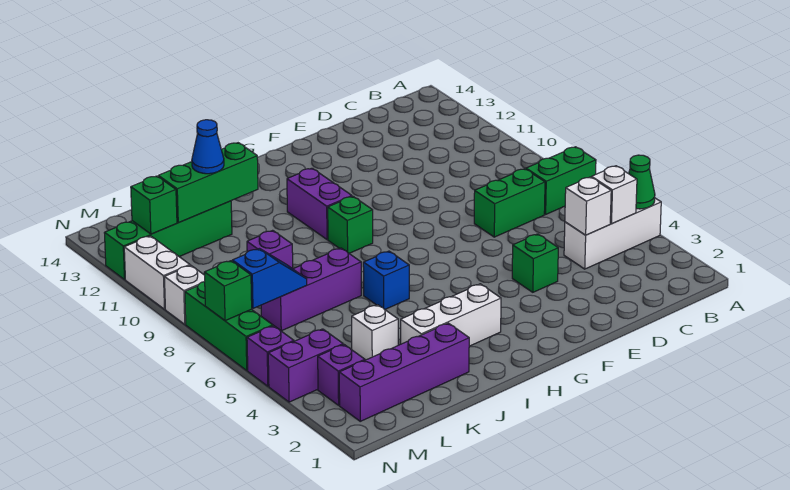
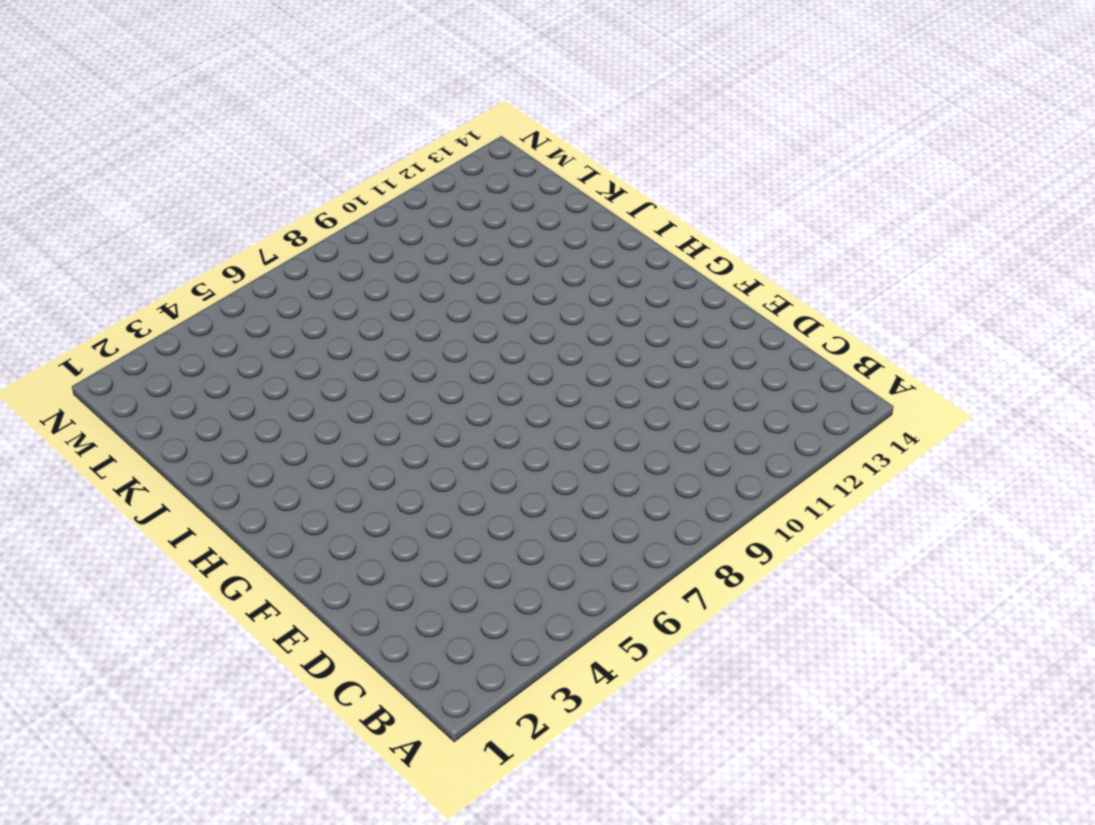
none -> white brick A4:C4 level 1
none -> green brick A7:B7 level 1
none -> green brick C7:D7 level 1

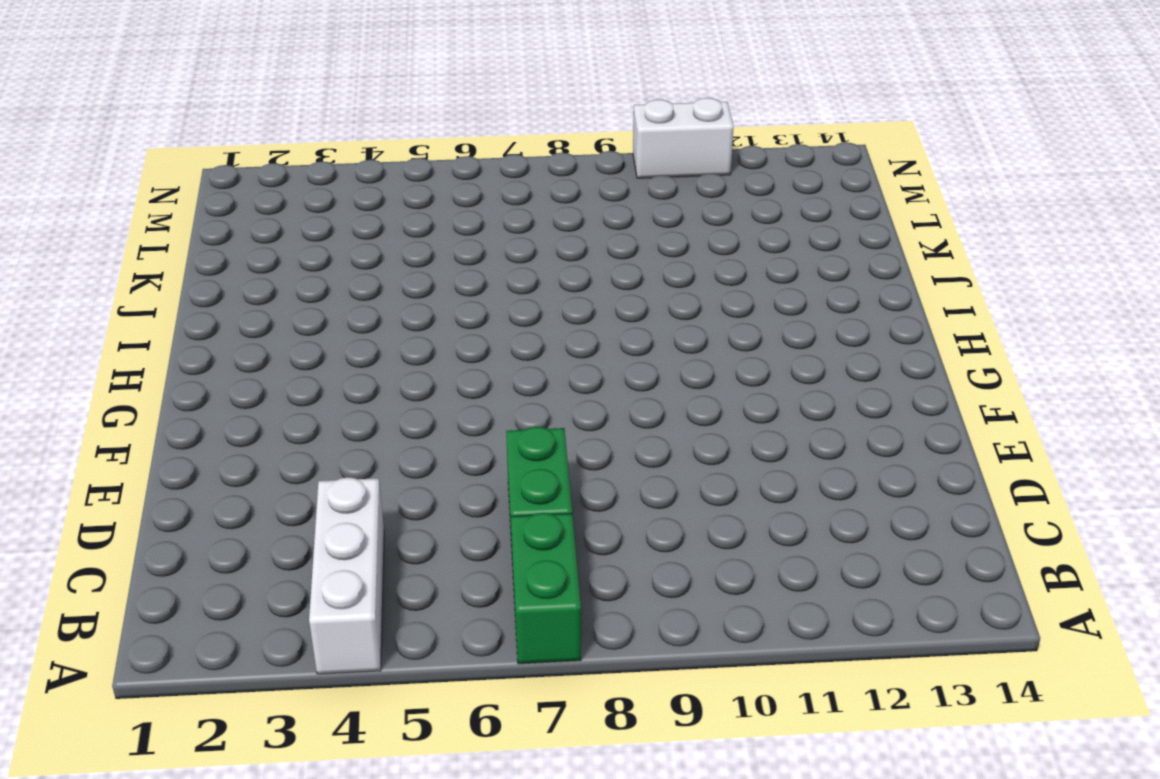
none -> green brick E4 level 1
none -> white brick H3:J3 level 1
none -> green brick H9 level 1

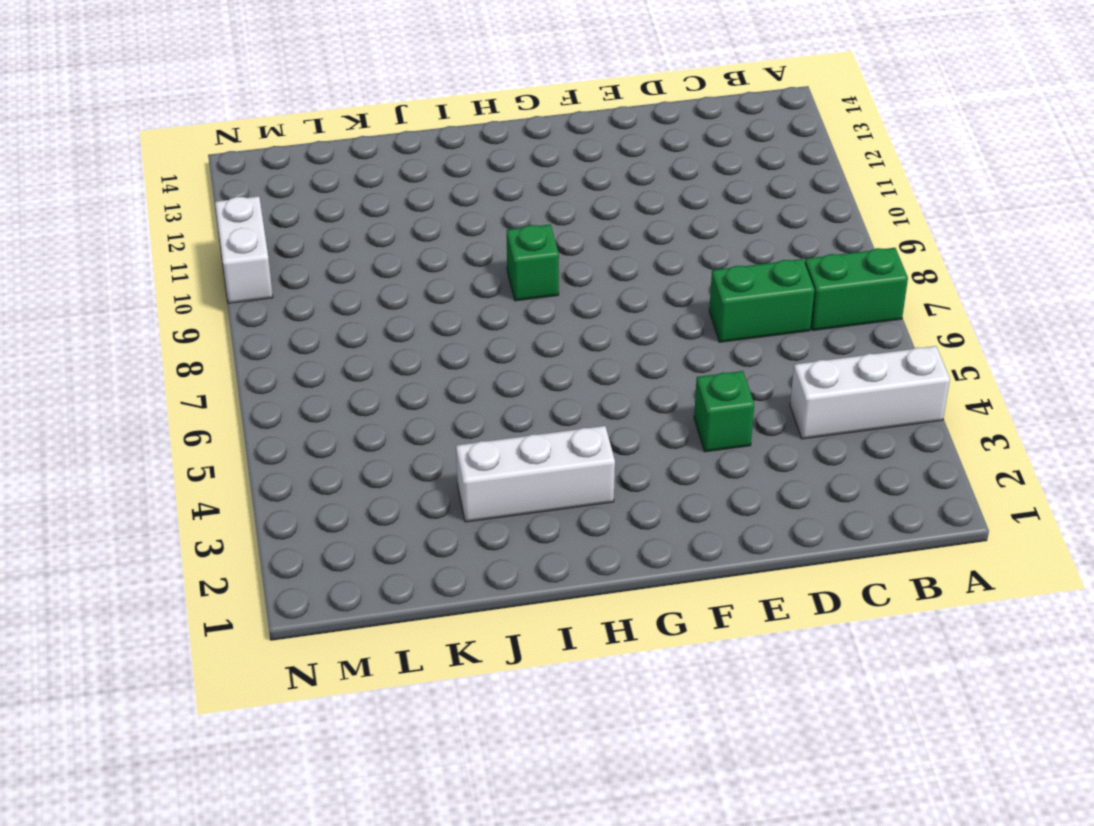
none -> purple brick H10:H11 level 1
none -> blue brick I6 level 1
none -> purple brick J2:M2 level 1

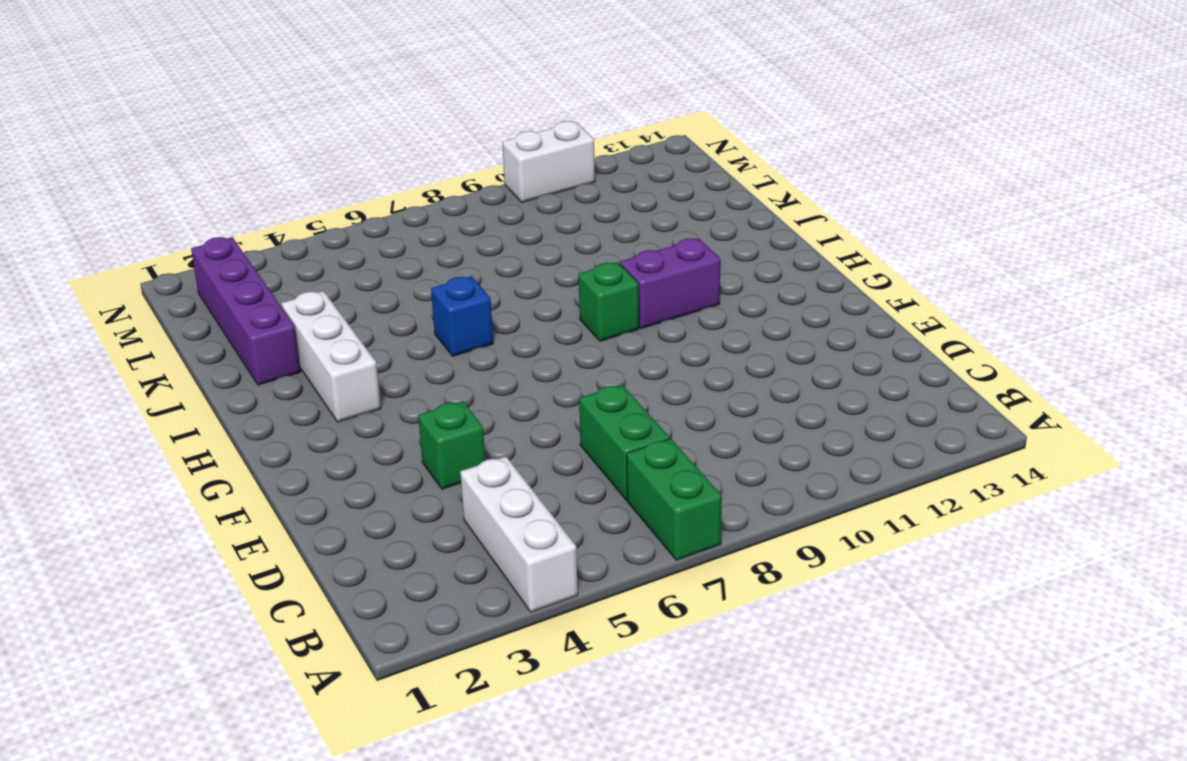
none -> purple brick J7:L7 level 1
none -> white brick K4 level 1
none -> purple brick K9 level 1

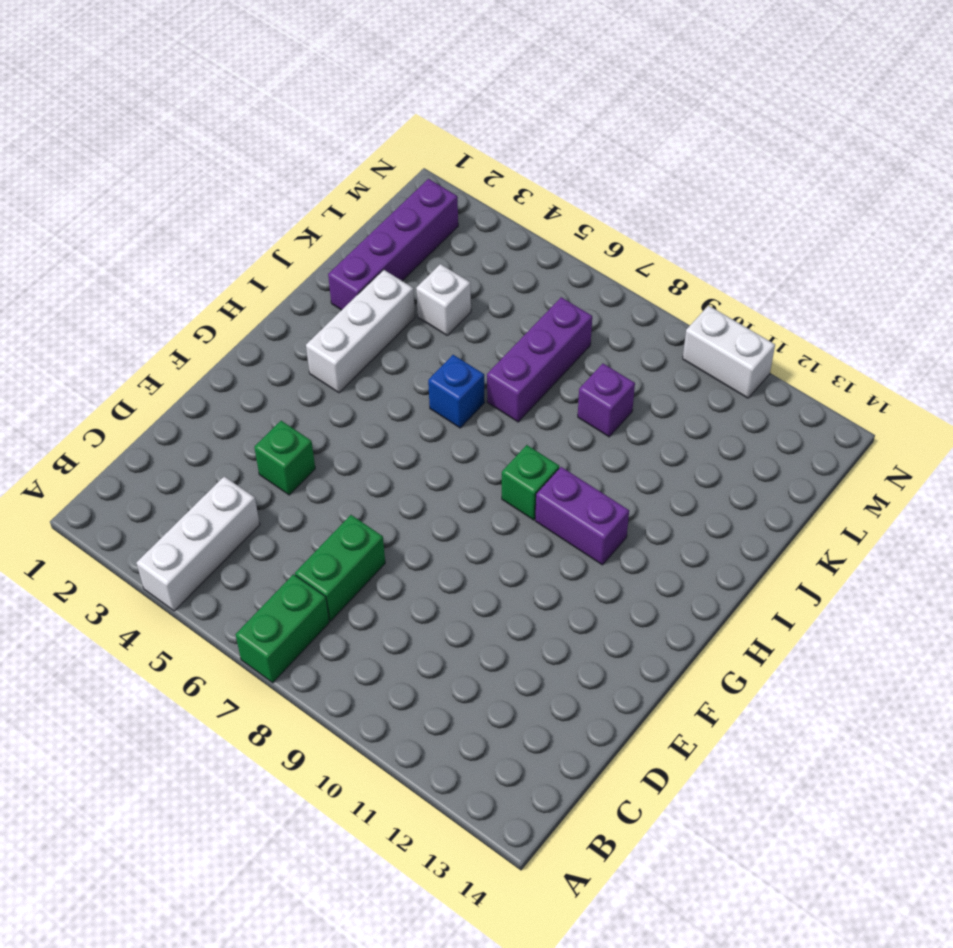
none -> green brick K12:N12 level 1
none -> purple brick M3 level 1
none -> purple brick M4:N4 level 1

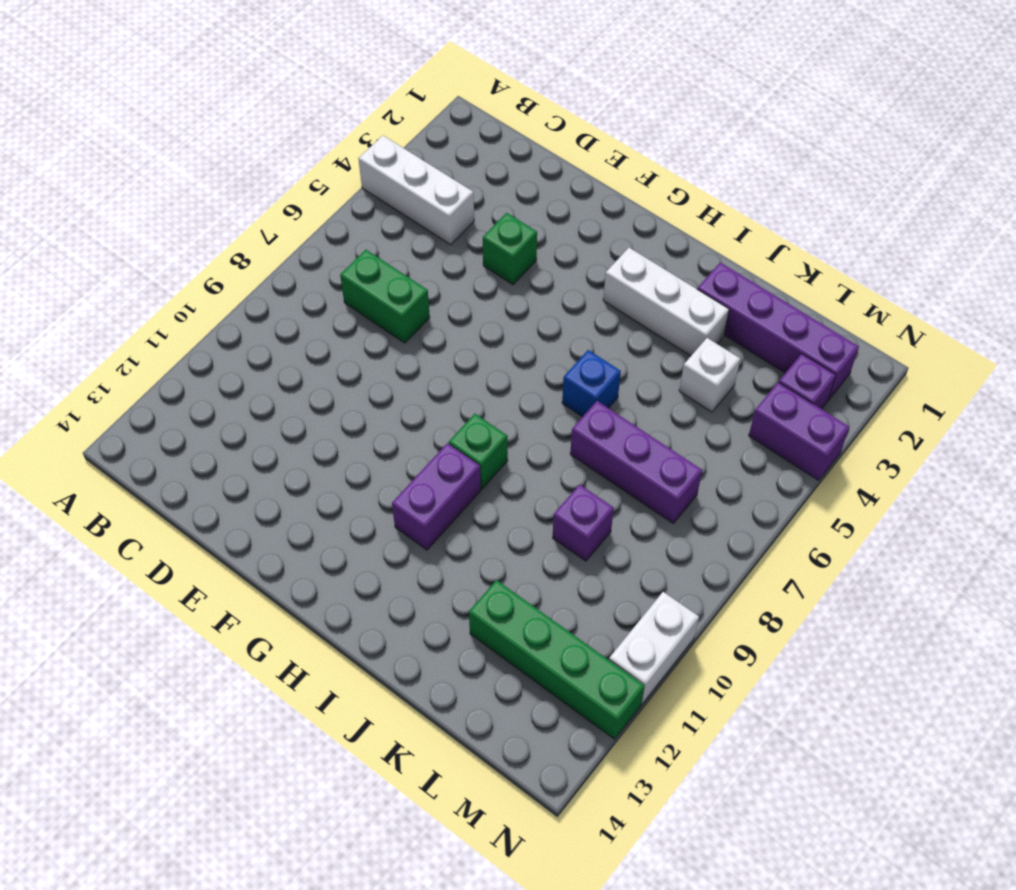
none -> green brick A7:B7 level 1
none -> purple brick N5 level 1
none -> green brick N6:N8 level 1

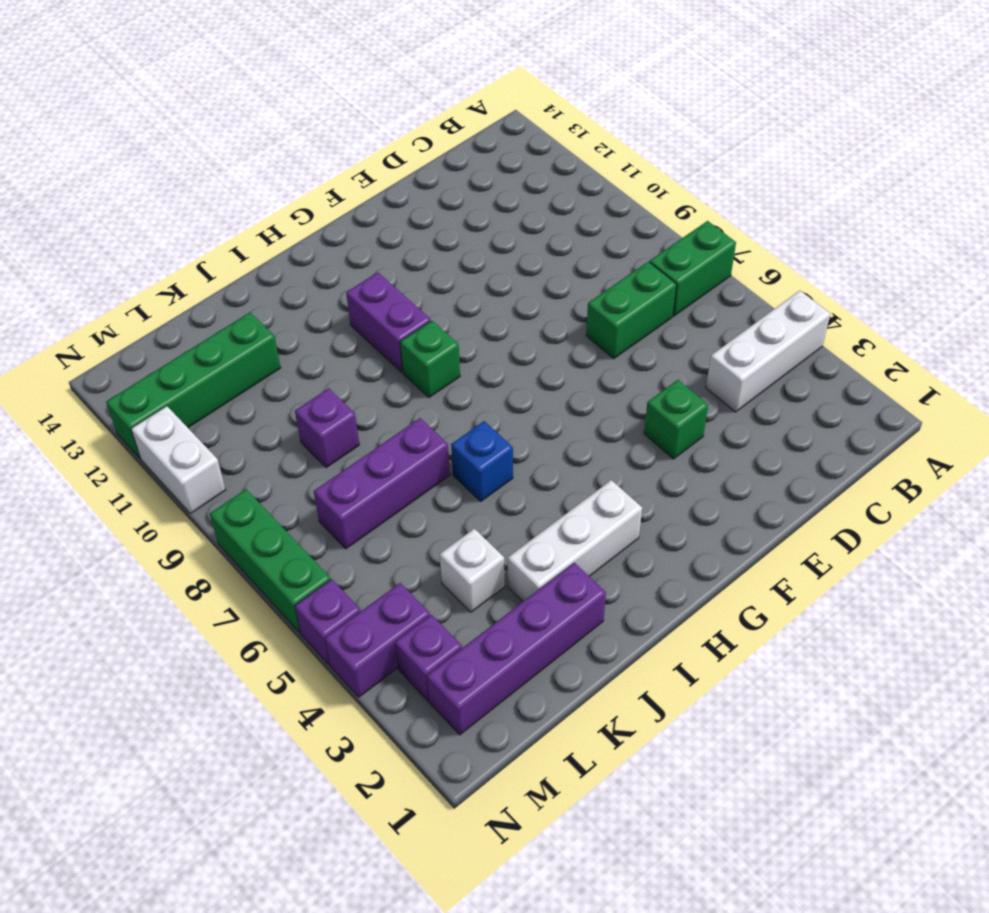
none -> white brick N9 level 1
none -> green cone A4 level 2
none -> white brick B4 level 2

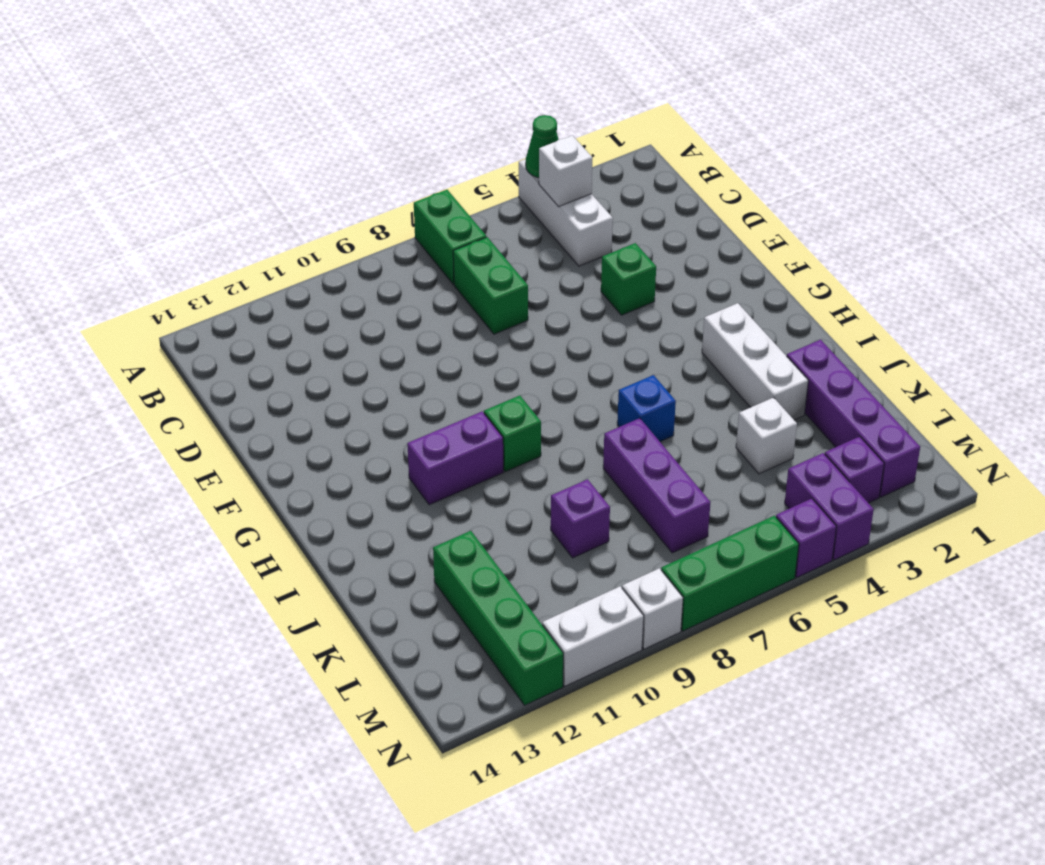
none -> white brick C4 level 2
none -> green brick J12:L12 level 2
none -> blue slope L7:M7 level 2 top M

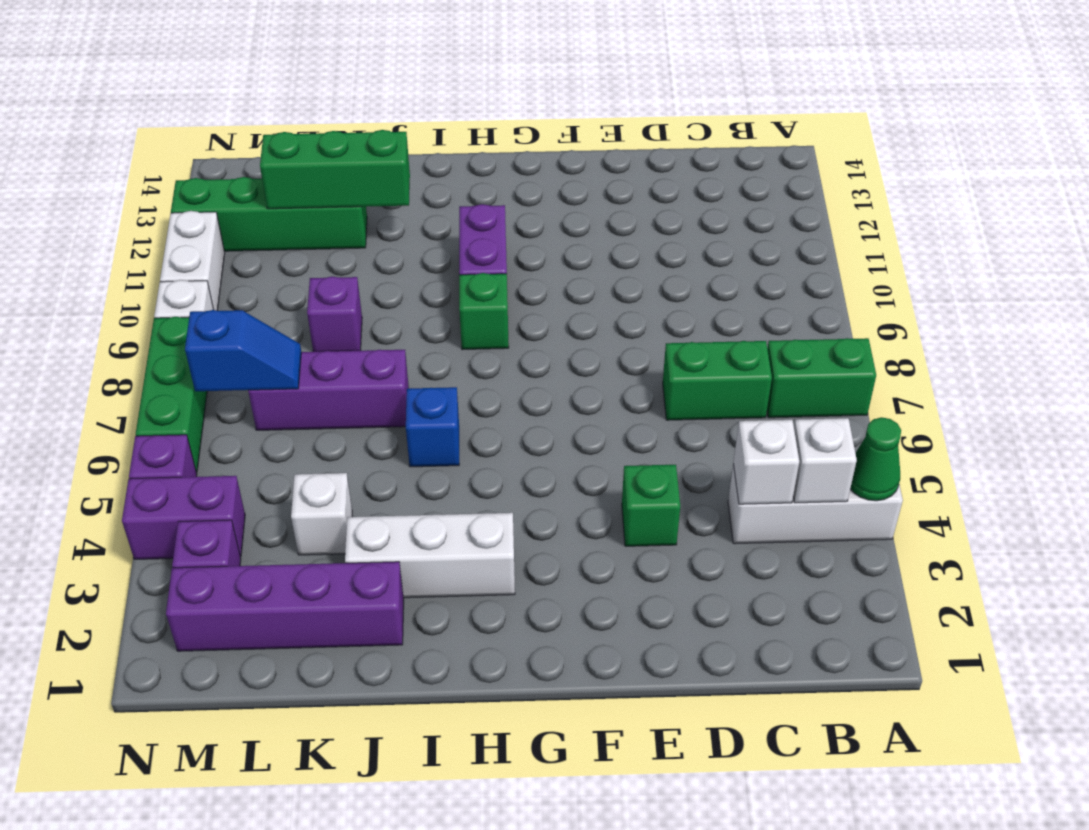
none -> green brick M12 level 2
none -> green brick N7 level 2
none -> blue cone K12 level 3

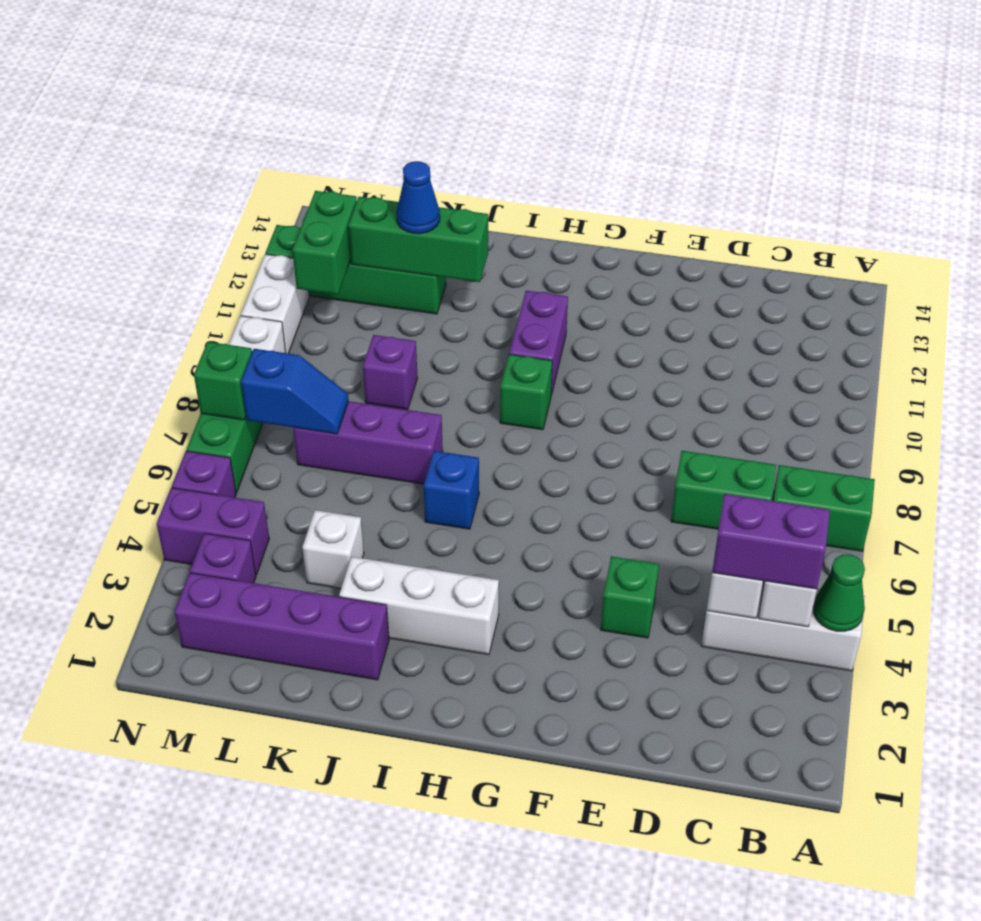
purple brick B4:C4 level 3 -> none
green brick M11:M12 level 2 -> green brick M12 level 2

